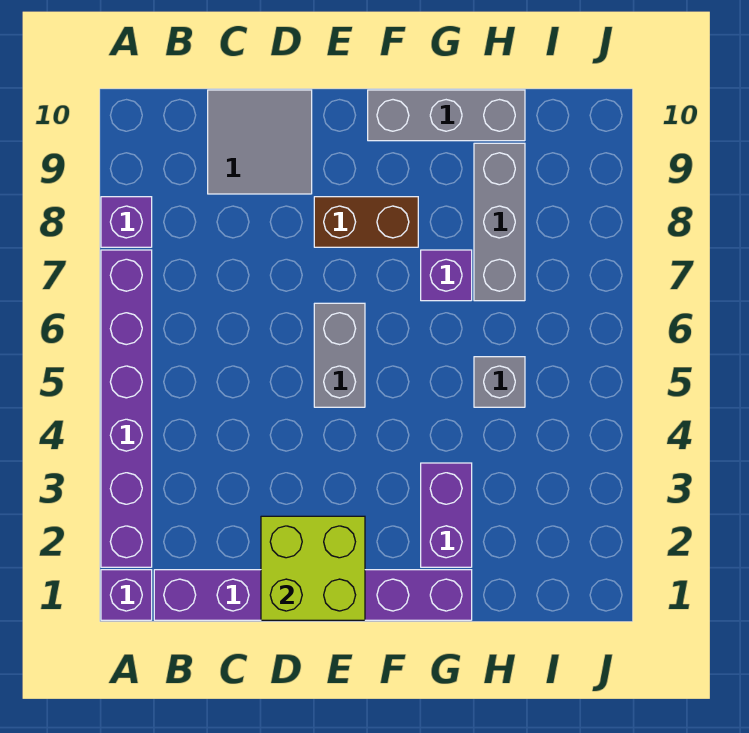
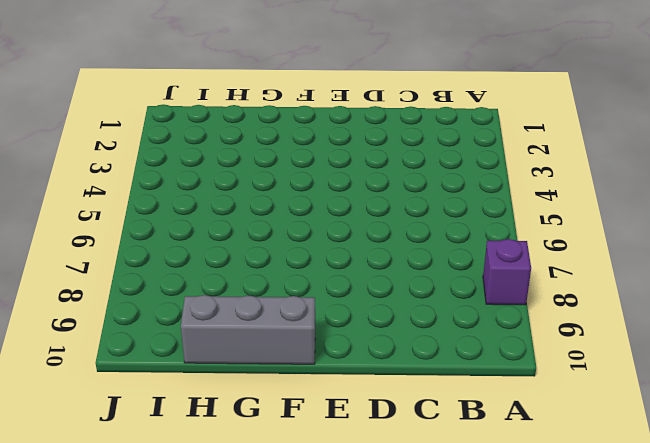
none -> purple brick A1 level 1
none -> purple brick A2:A7 level 1
none -> purple brick B1:G1 level 1

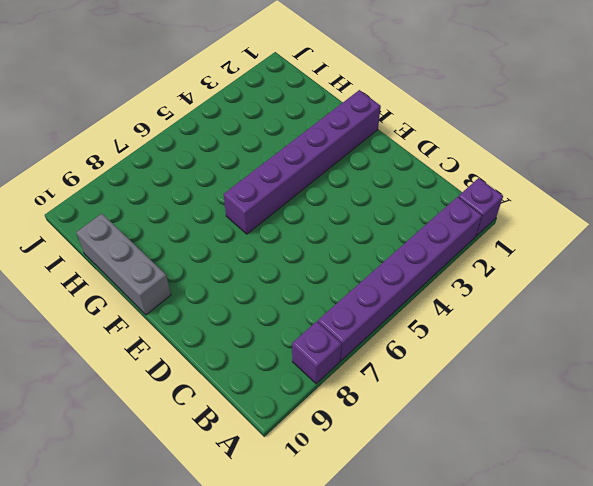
purple brick F1:F6 level 1 -> purple brick B1:G1 level 1
none -> grey tile C9:D10 level 1
none -> grey brick E5:E6 level 1
none -> brown brick E8:F8 level 1

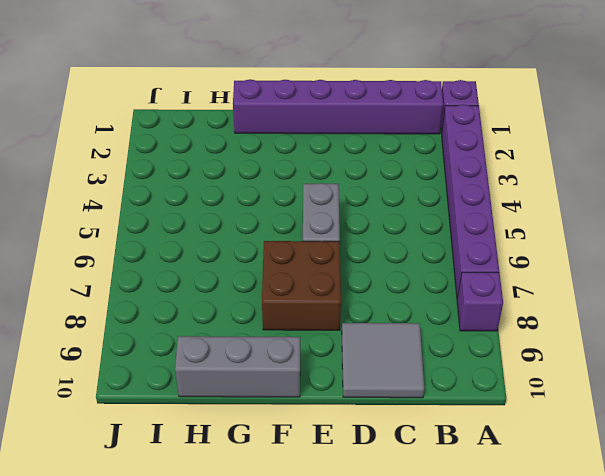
brown brick E7:F8 level 1 -> brown brick E8:F8 level 1
none -> purple brick G2:G3 level 1
none -> purple brick G7 level 1
none -> grey brick H5 level 1

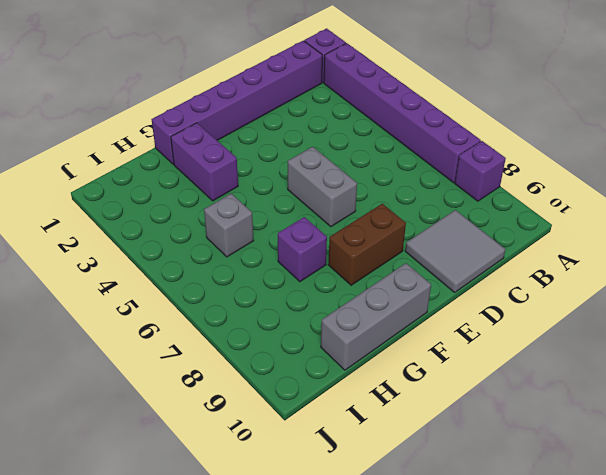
none -> grey brick H7:H9 level 1
none -> lime brick D1:E2 level 2

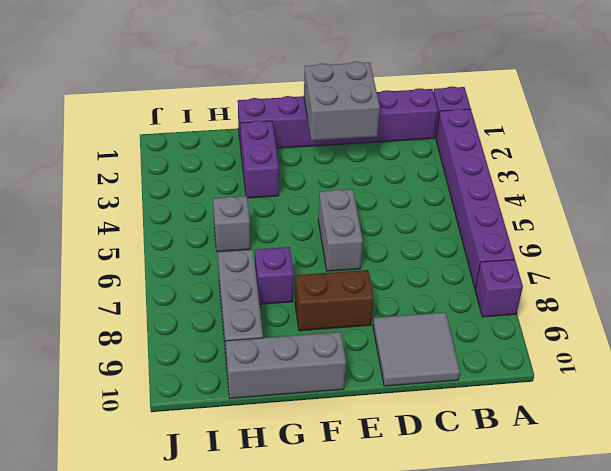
grey brick D1:E2 level 2 -> lime brick D1:E2 level 2

